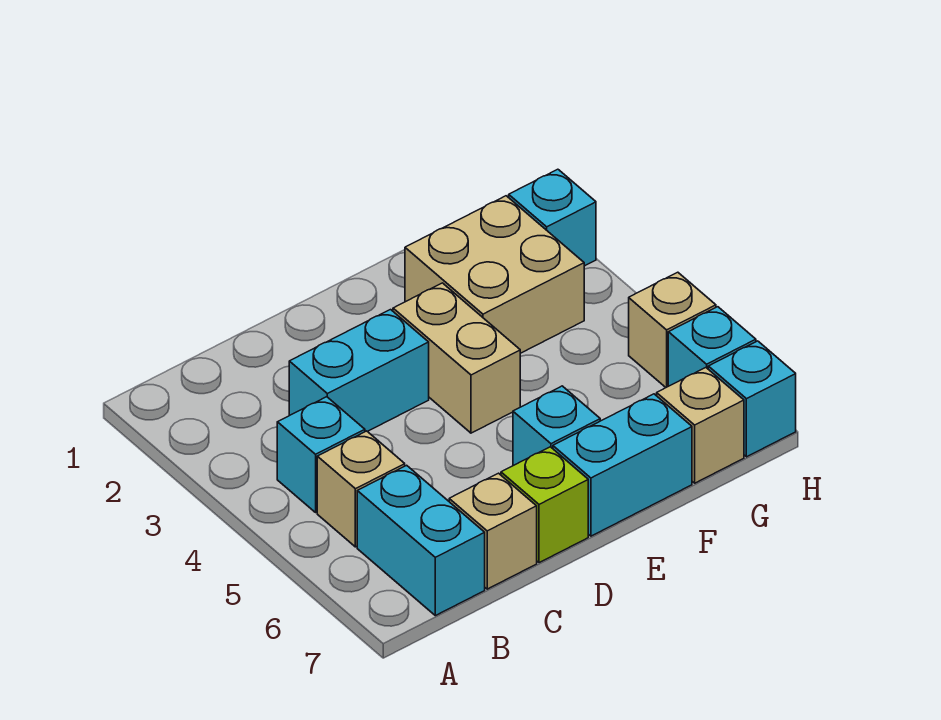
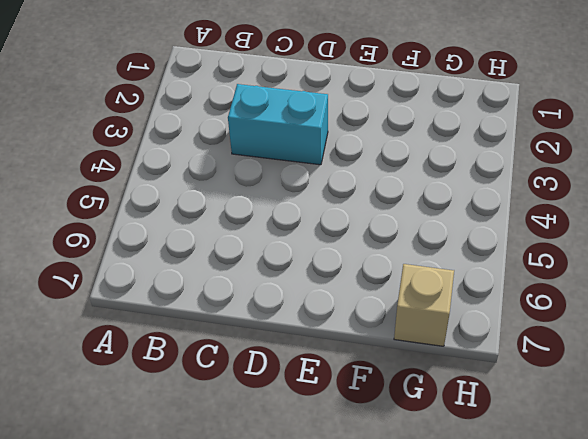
none -> cyan brick B4 level 1
none -> tan brick B5 level 1
none -> cyan brick B6:B7 level 1

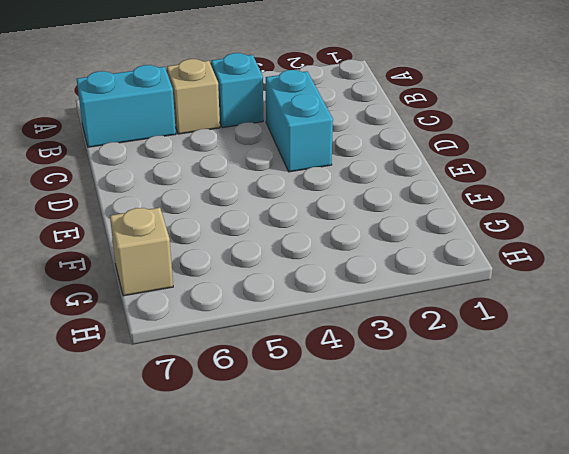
none -> tan brick C7 level 1
none -> lime brick D7 level 1
none -> tan brick E3:E4 level 1

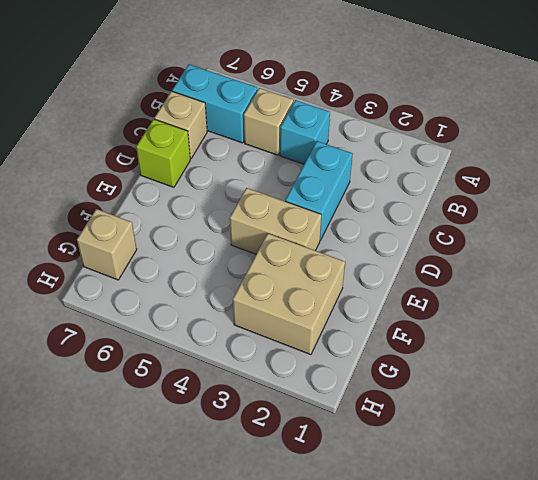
none -> cyan brick E6 level 1
none -> cyan brick E7:F7 level 1
none -> cyan brick H2 level 1

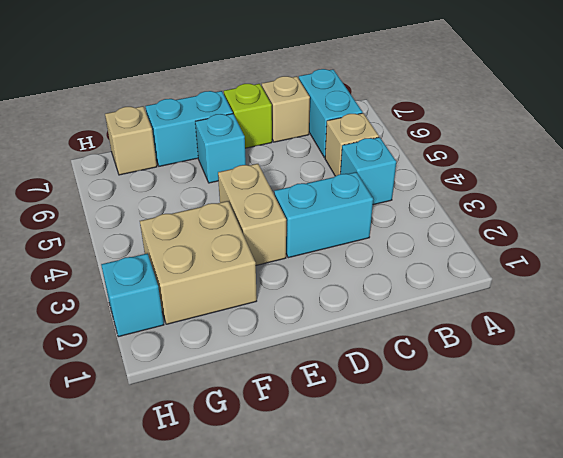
none -> tan brick H5 level 1
none -> cyan brick H6 level 1
none -> cyan brick H7 level 1

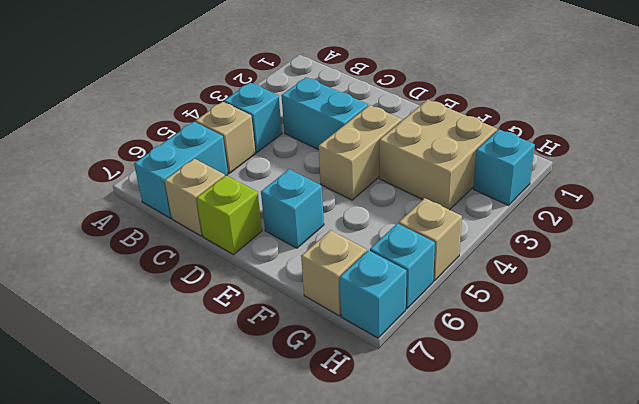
none -> cyan brick E7:F7 level 1

